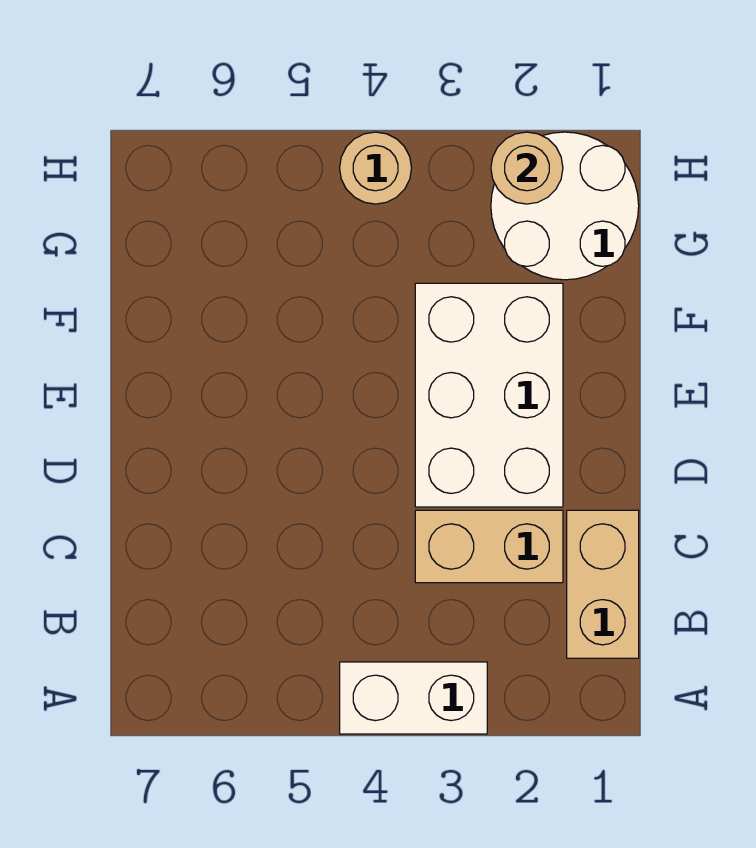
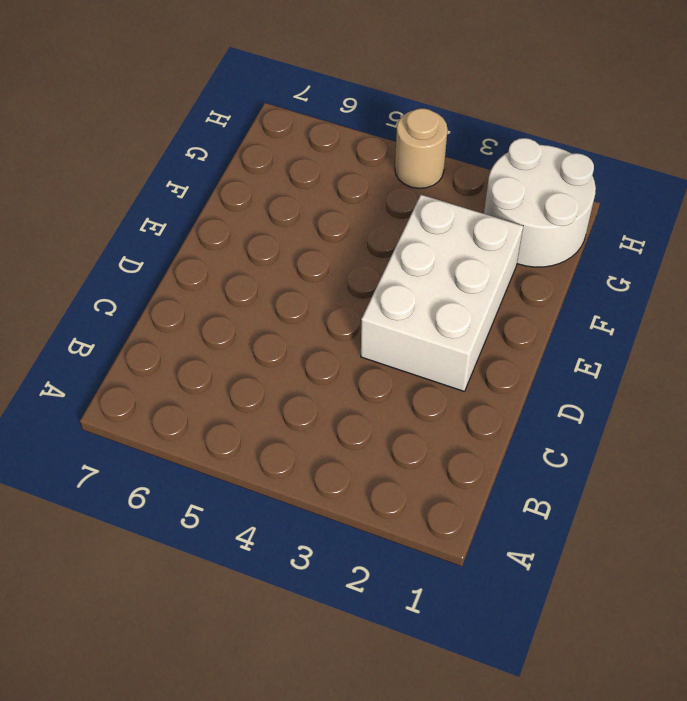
none -> white brick A3:A4 level 1
none -> tan brick B1:C1 level 1

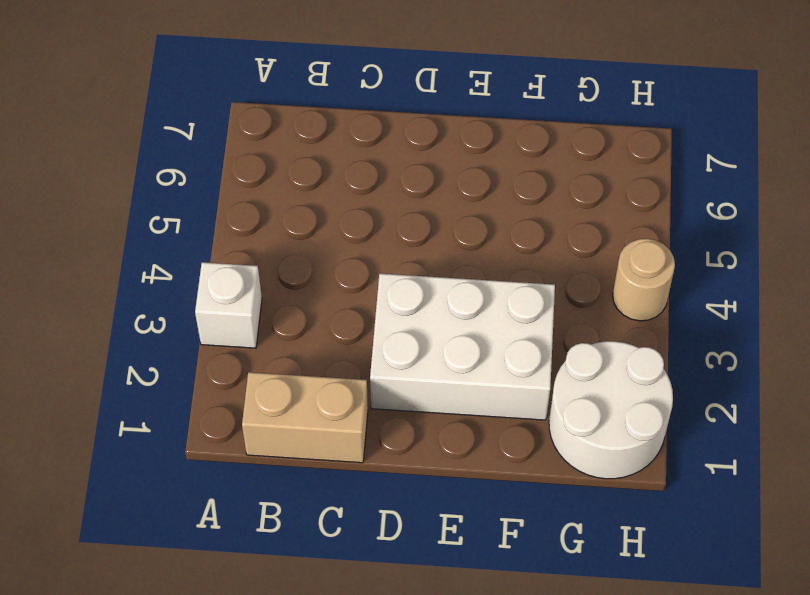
white brick A3 level 1 -> white brick A3:A4 level 1
none -> tan brick C2:C3 level 1
none -> tan round brick H2 level 2

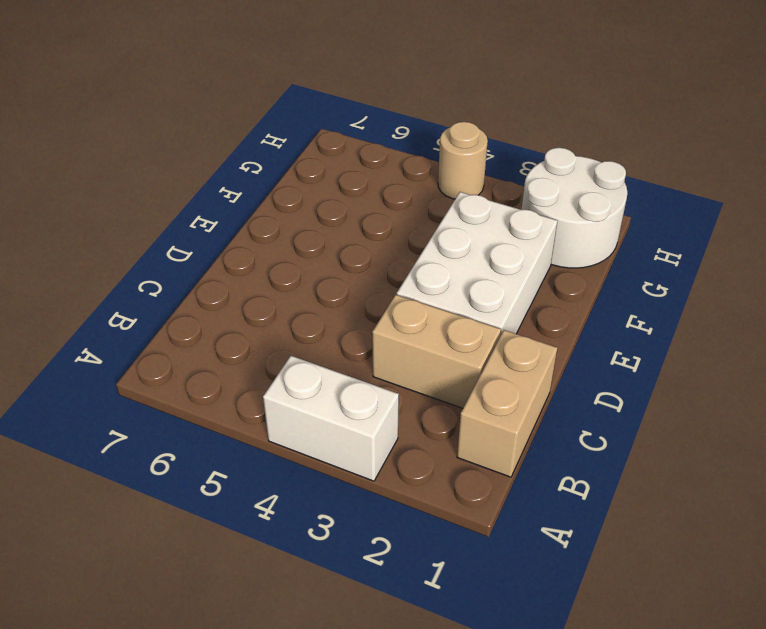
none -> tan round brick H2 level 2

